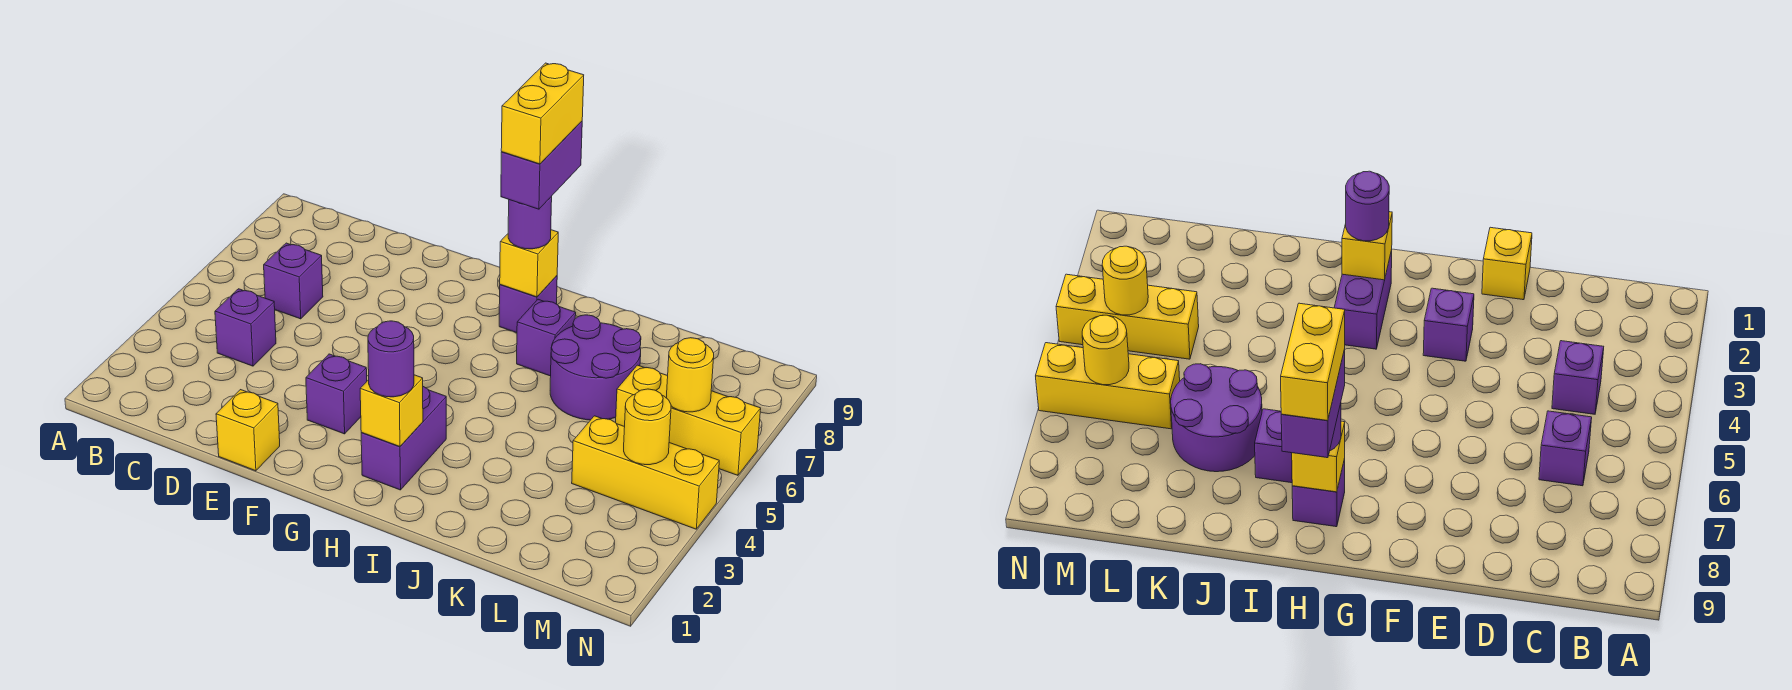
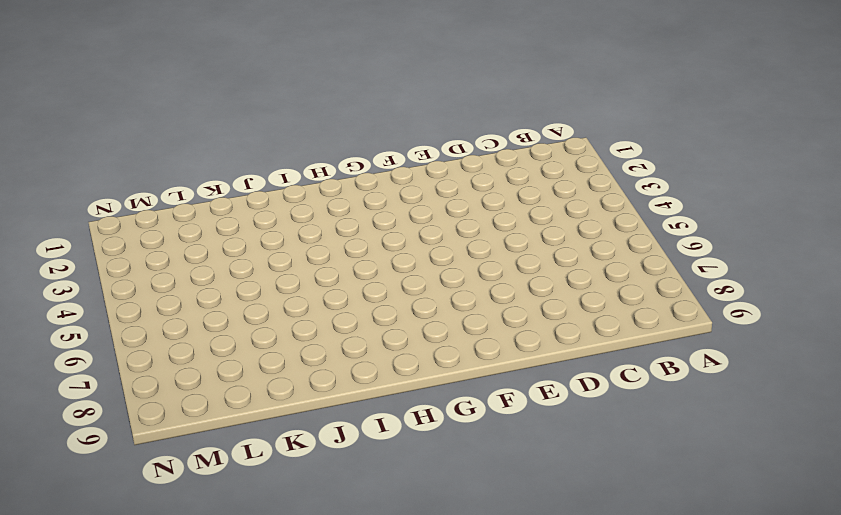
none -> purple brick C4 level 1
none -> purple brick C6 level 1
none -> yellow brick E1 level 1

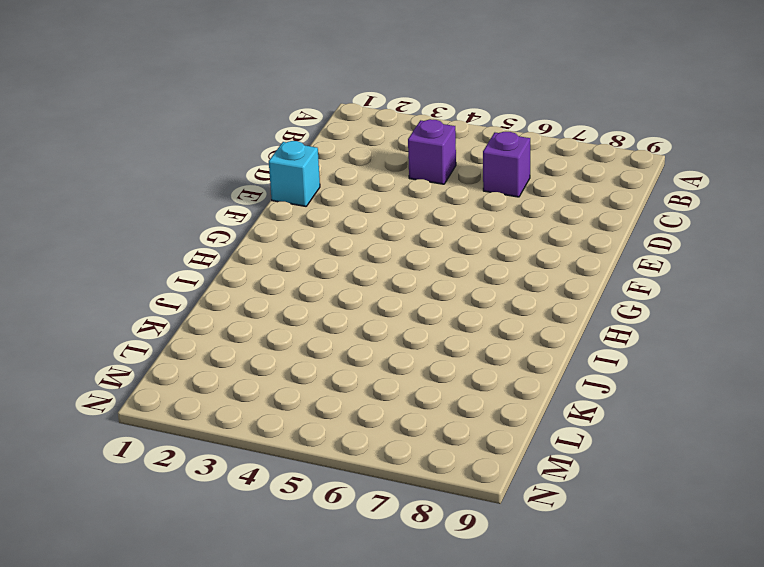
cyan brick E1 level 1 -> yellow brick E1 level 1
none -> purple brick F3 level 1
none -> purple brick H2:H3 level 1
none -> purple brick H8 level 1

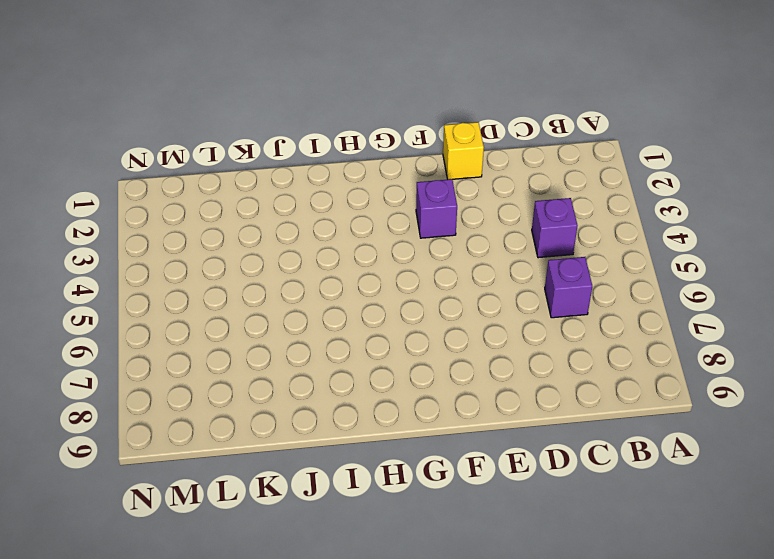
none -> purple brick H2:H3 level 1
none -> purple brick H8 level 1
none -> purple brick I7 level 1

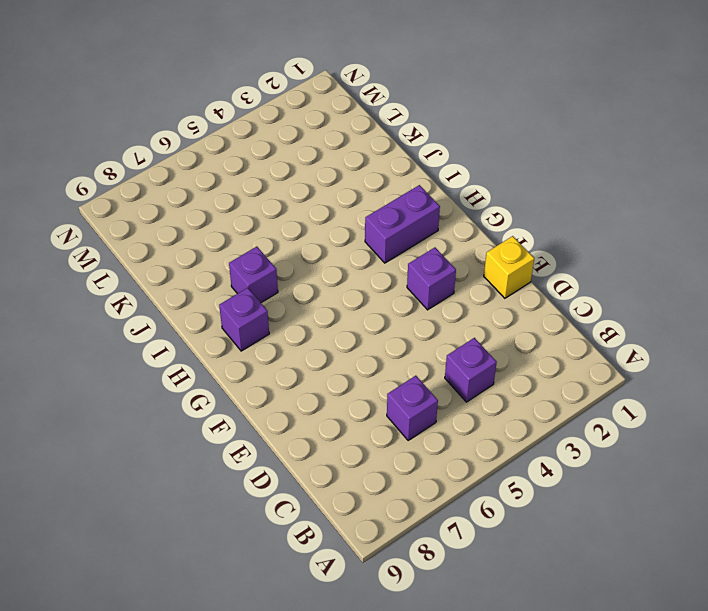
none -> purple round brick J6:K7 level 1
none -> yellow brick L4:N4 level 1
none -> yellow brick L6:N6 level 1

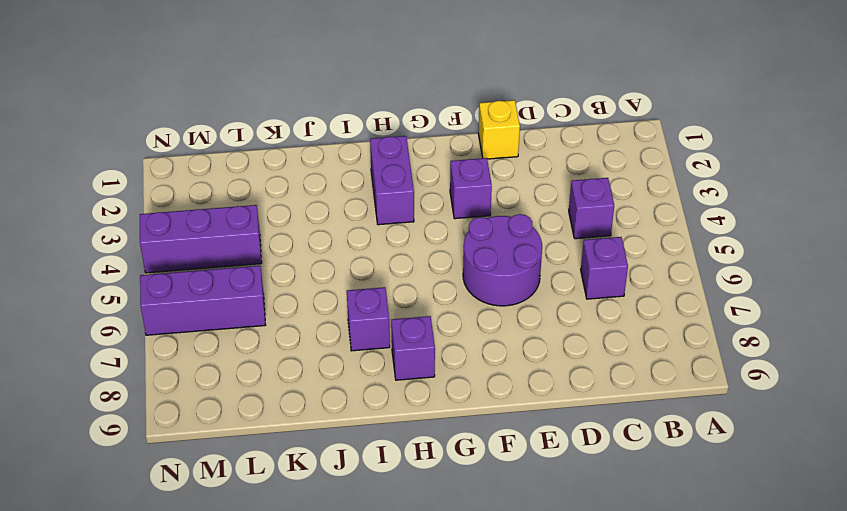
purple round brick E5:F6 level 1 -> purple round brick J6:K7 level 1
purple brick L4:N4 level 1 -> yellow brick L4:N4 level 1
purple brick L6:N6 level 1 -> yellow brick L6:N6 level 1
none -> yellow brick H2 level 2
none -> yellow brick H8 level 2
none -> yellow round brick M4 level 2

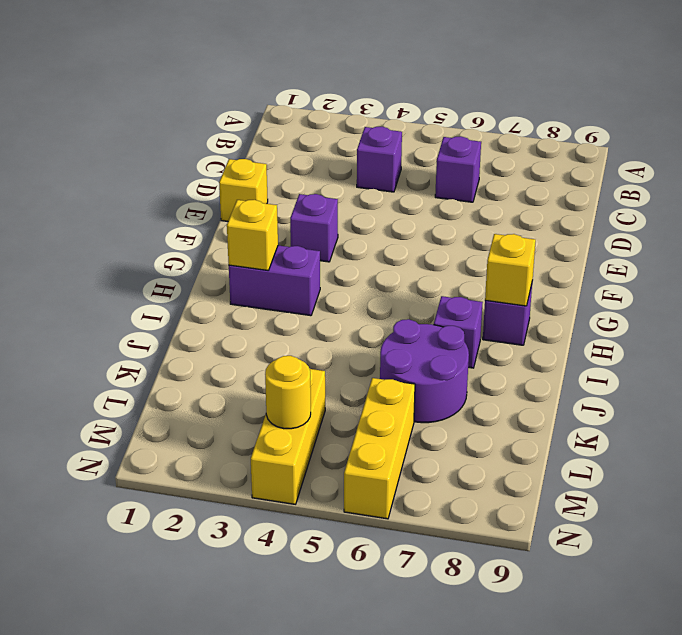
none -> yellow round brick M6 level 2
none -> purple round brick H2 level 3
none -> purple round brick H8 level 3

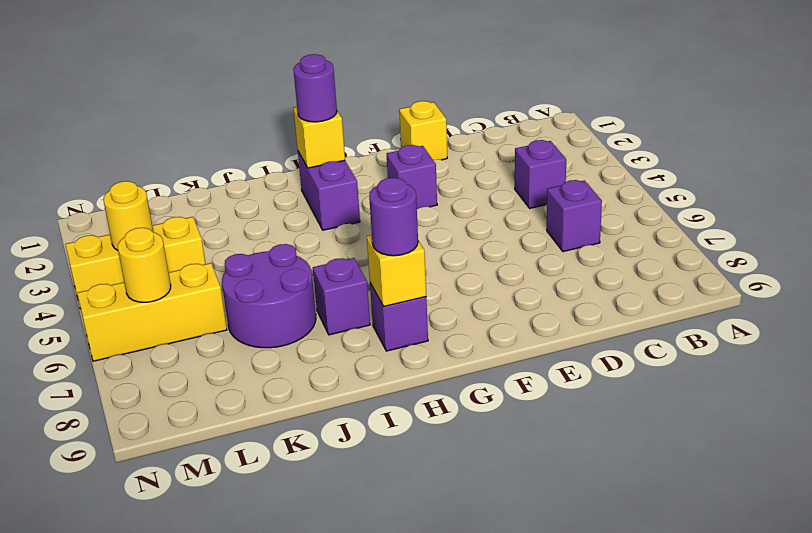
none -> purple brick H8:H9 level 4
none -> yellow brick H8:H9 level 5

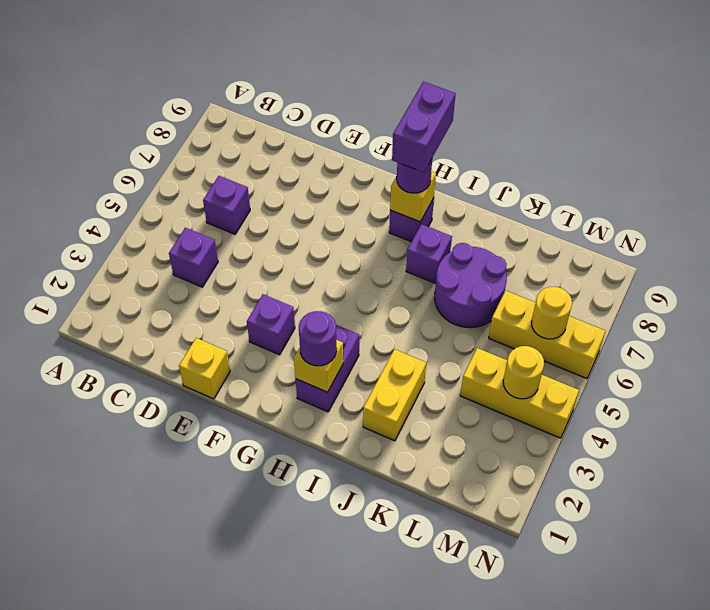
yellow brick J2:J3 level 1 -> yellow brick H8:H9 level 5

